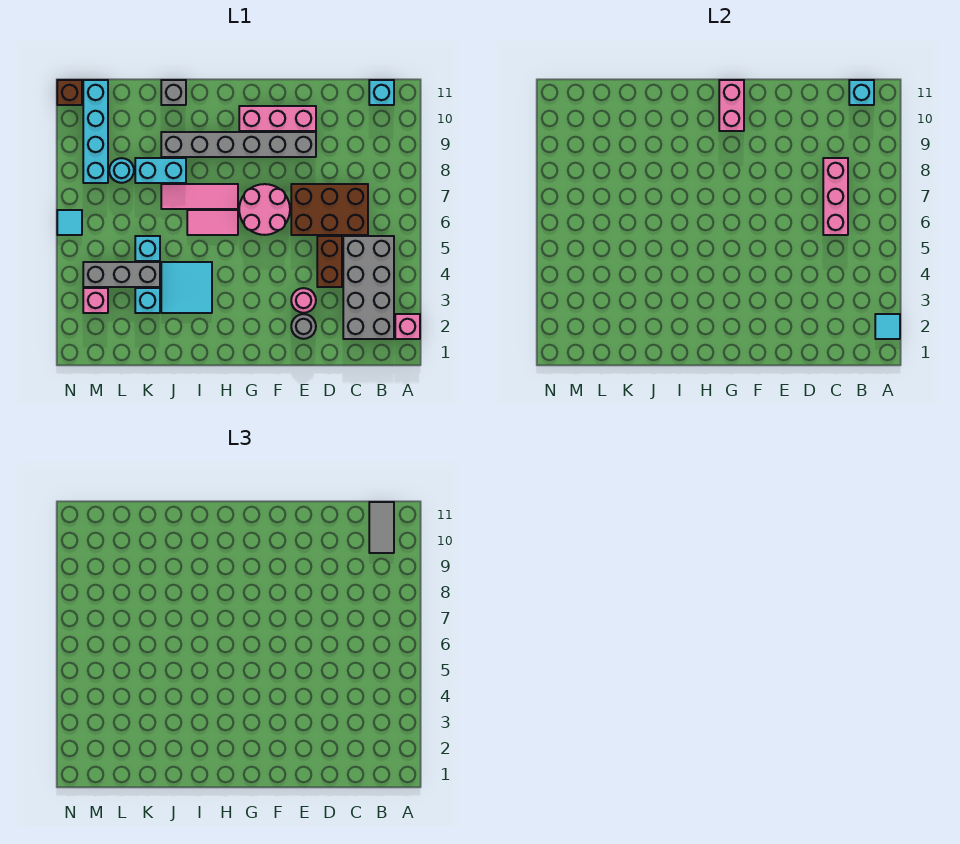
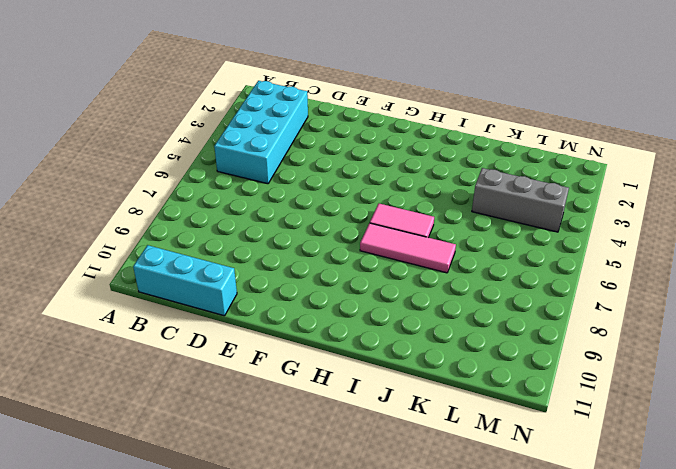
cyan brick B2:C5 level 1 -> grey brick B2:C5 level 1
cyan brick B11:D11 level 1 -> cyan brick B11 level 1
none -> pink brick A2 level 1
none -> brown brick C6:E7 level 1
none -> brown brick D4:D5 level 1

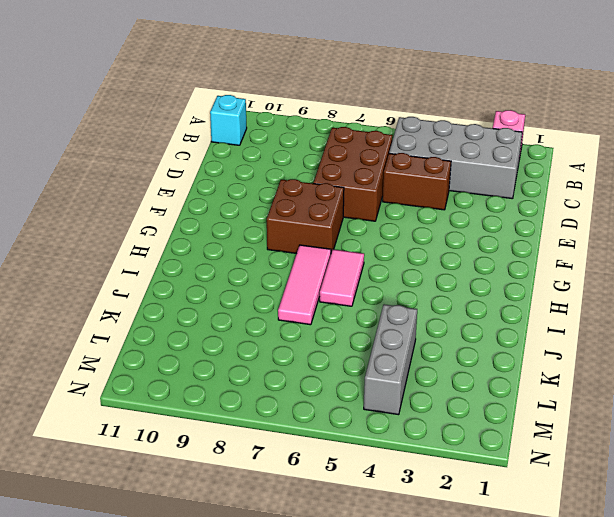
brown brick F7:G8 level 1 -> pink round brick F6:G7 level 1
none -> grey round brick E2 level 1
none -> pink round brick E3 level 1
none -> grey brick E9:J9 level 1

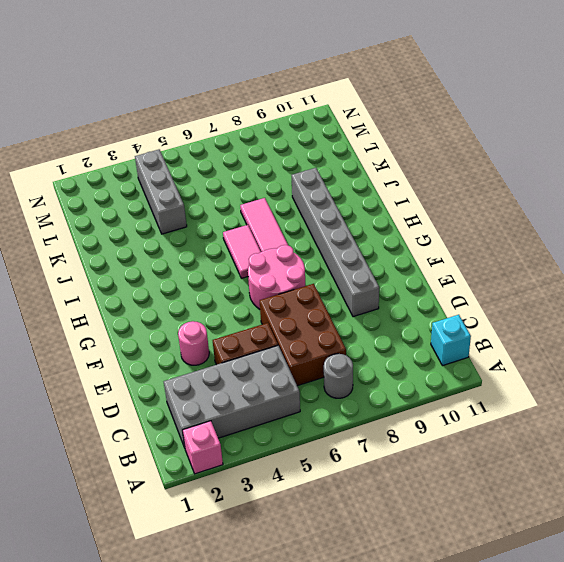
grey round brick B7 level 1 -> grey round brick E2 level 1
none -> pink brick E10:G10 level 1
none -> cyan tile I3:J4 level 1
none -> cyan brick J8:K8 level 1

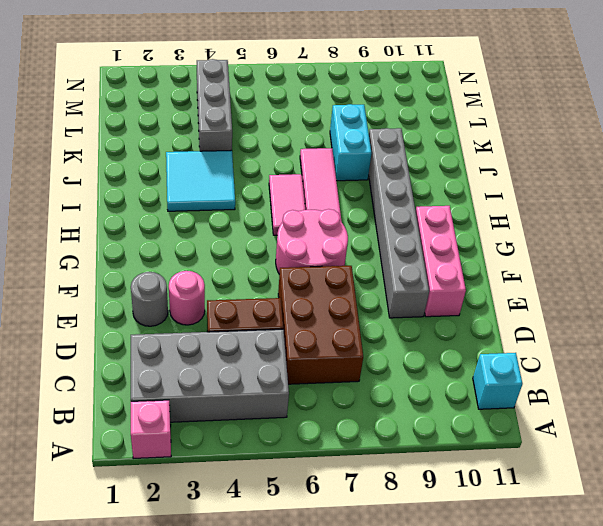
none -> grey brick J11 level 1
none -> cyan brick K3 level 1
none -> cyan brick K5 level 1

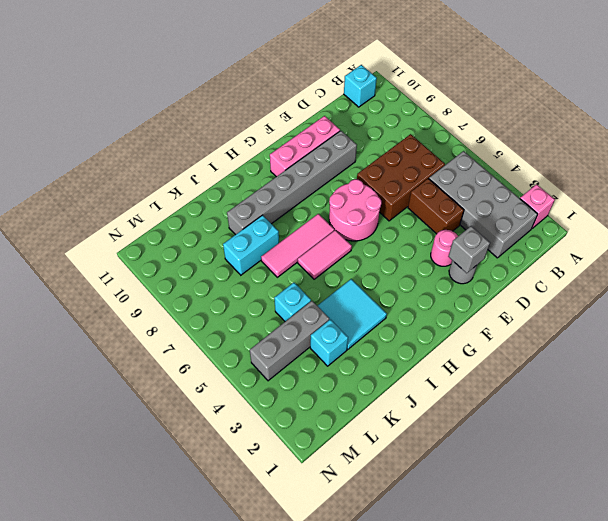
grey brick E2 level 2 -> grey brick J11 level 1
none -> cyan round brick L8 level 1
none -> pink brick M3 level 1
none -> cyan brick M8:M11 level 1

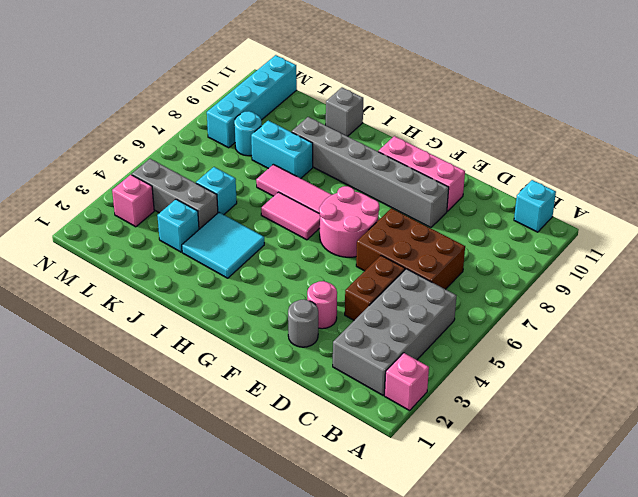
none -> cyan tile N6 level 1
none -> brown brick N11 level 1
none -> cyan tile A2 level 2

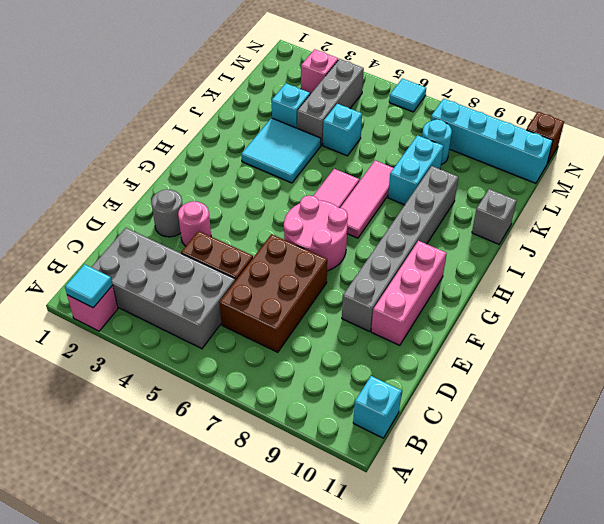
none -> cyan brick B11 level 2
none -> pink brick C6:C8 level 2
none -> pink brick G10:G11 level 2

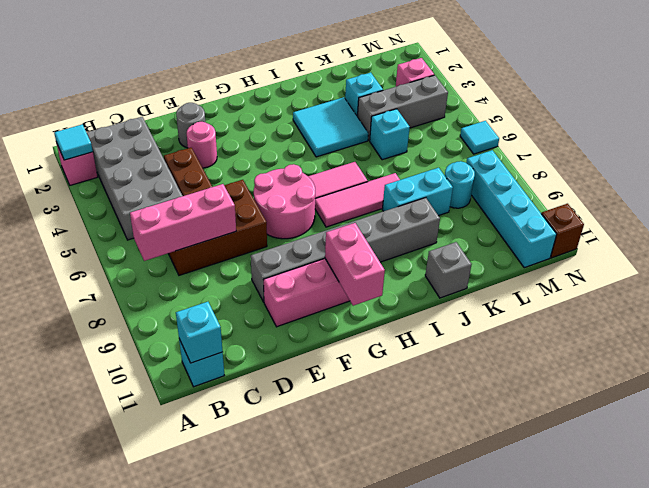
pink brick B7:D7 level 2 -> pink brick C6:C8 level 2
none -> grey tile B10:B11 level 3

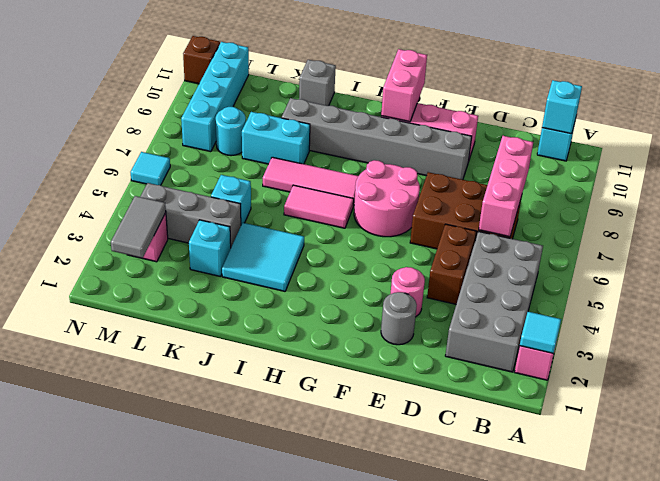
grey tile M2:M3 level 2 -> grey tile B10:B11 level 3

